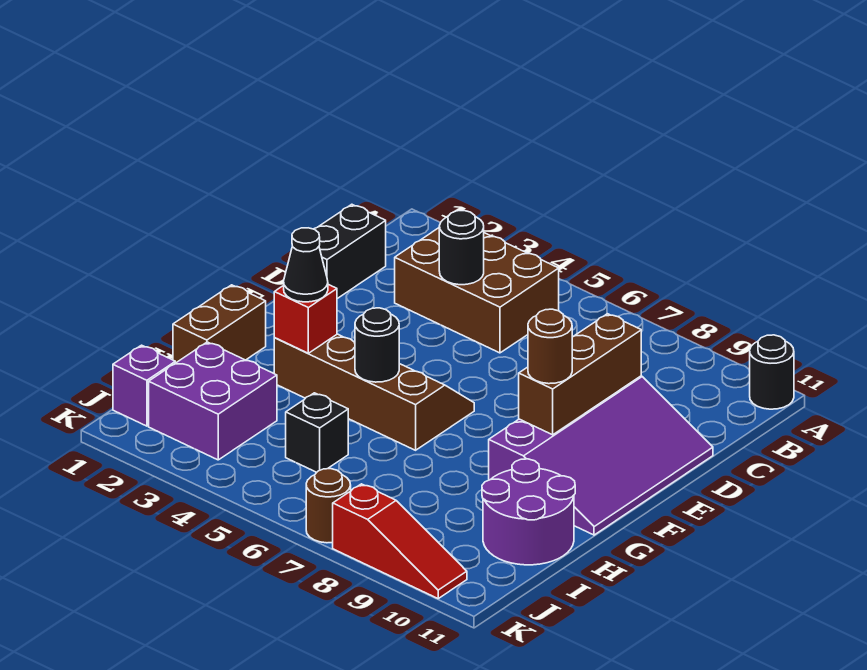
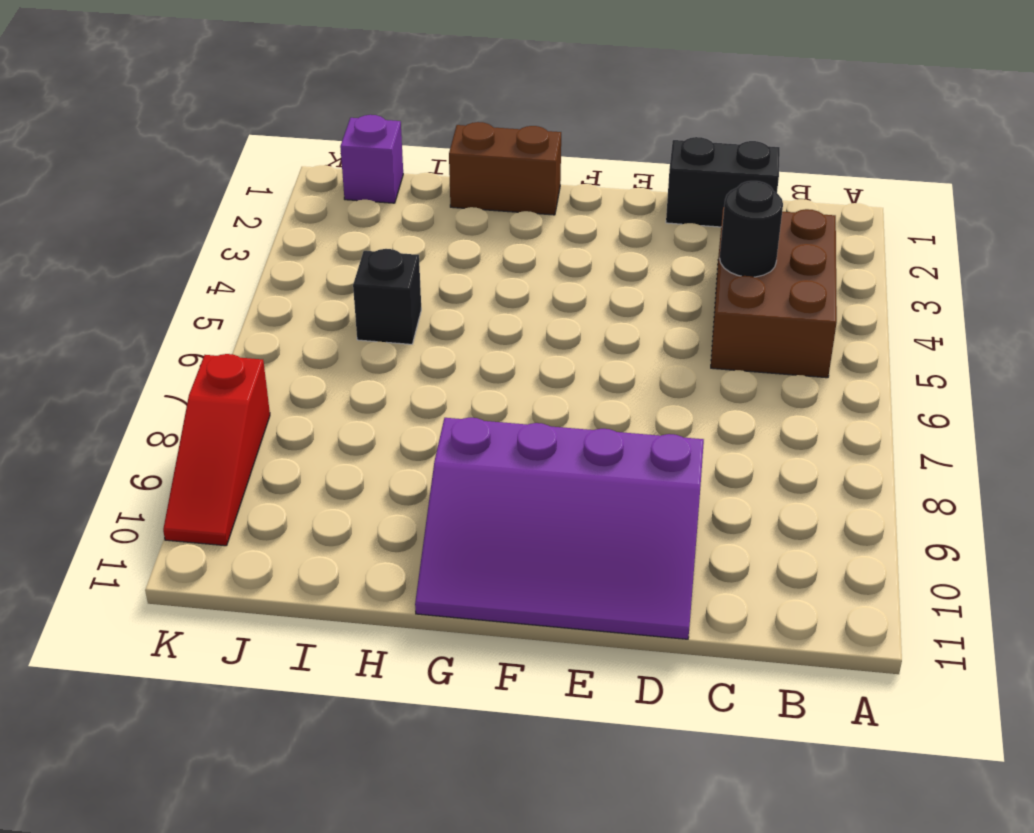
none -> black round brick A11 level 1
none -> brown slope F3:G6 level 1 top G
none -> purple round brick H10:I11 level 1

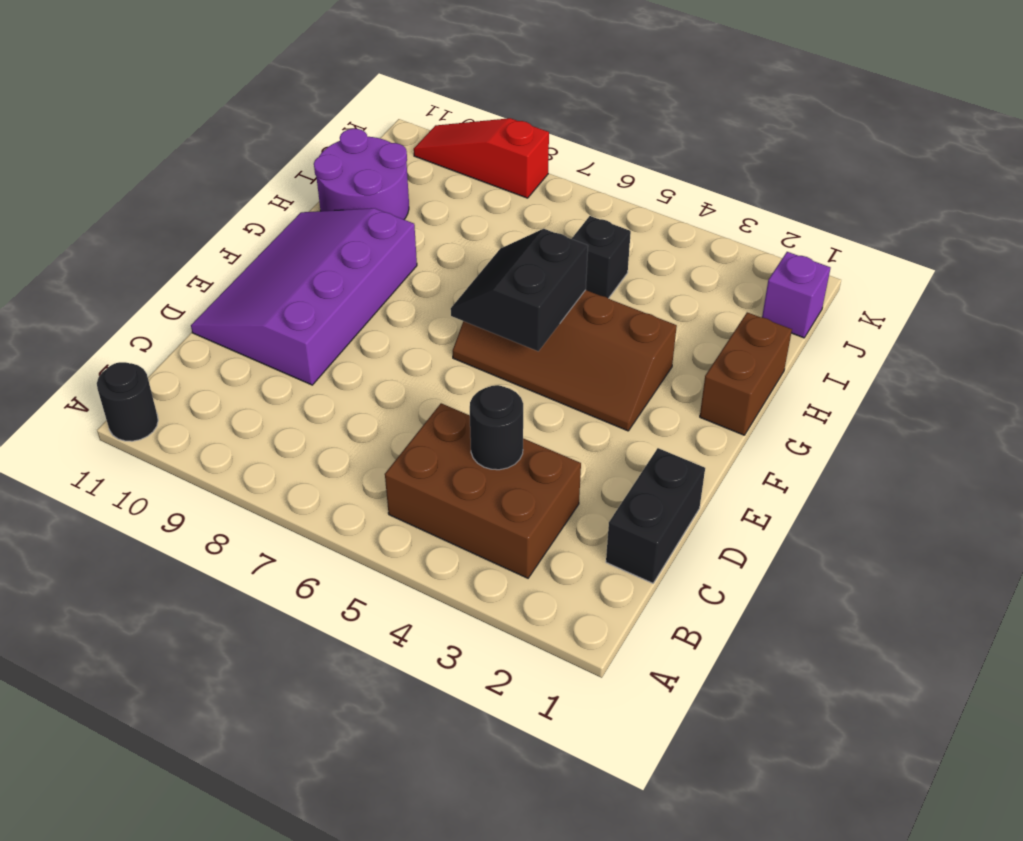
black slope F5:G6 level 2 top 5 -> black round brick G5 level 2
none -> purple brick I2:J3 level 1
none -> brown round brick K7 level 1
none -> brown brick D9:F9 level 2

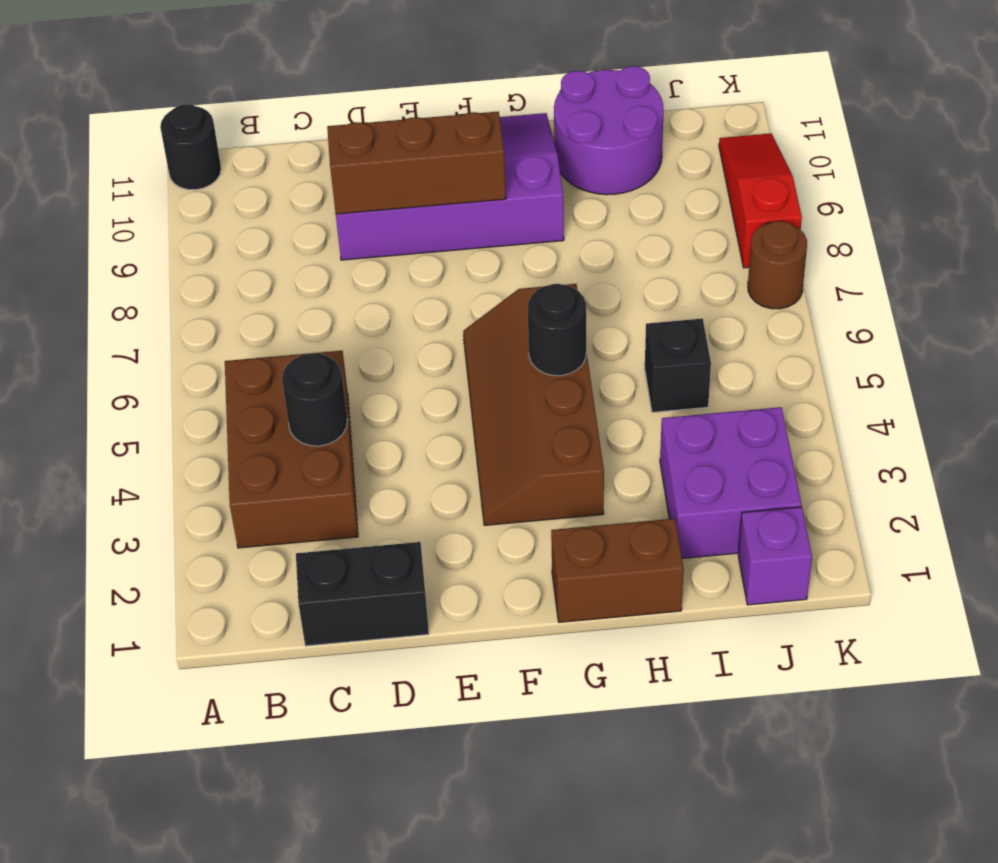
none -> red brick G3 level 2
none -> brown round brick F9 level 3
none -> black cone G3 level 3

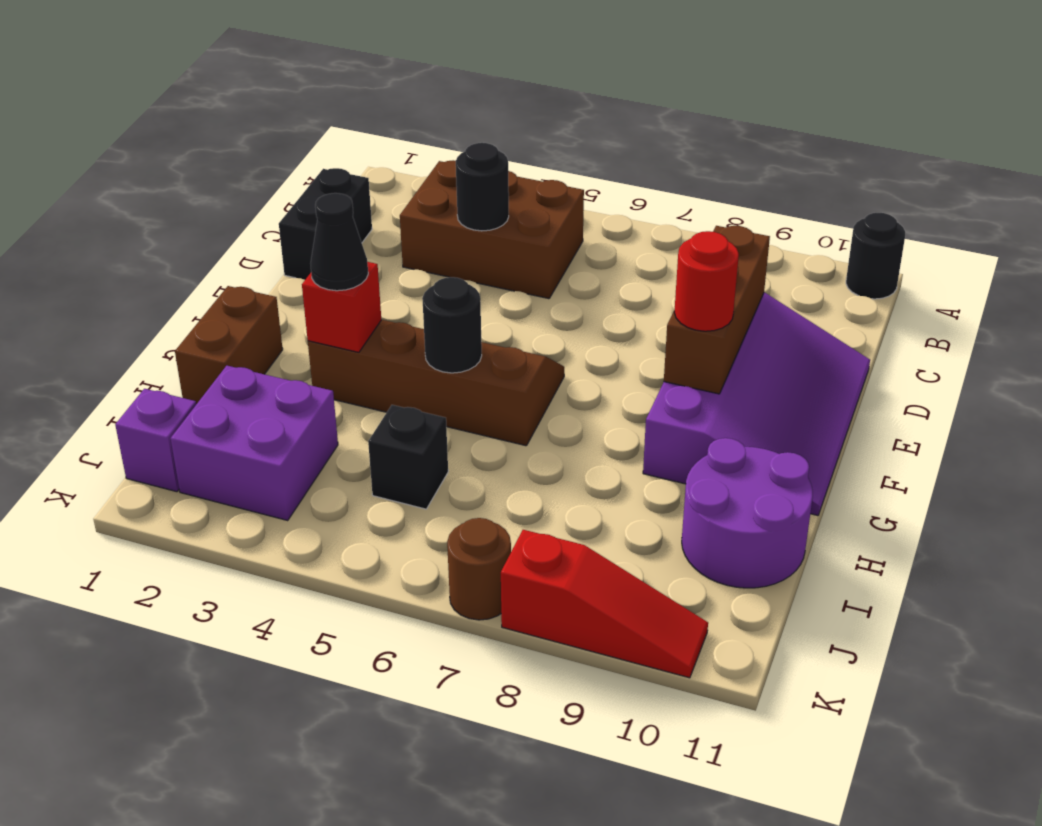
red round brick F9 level 3 -> brown round brick F9 level 3

